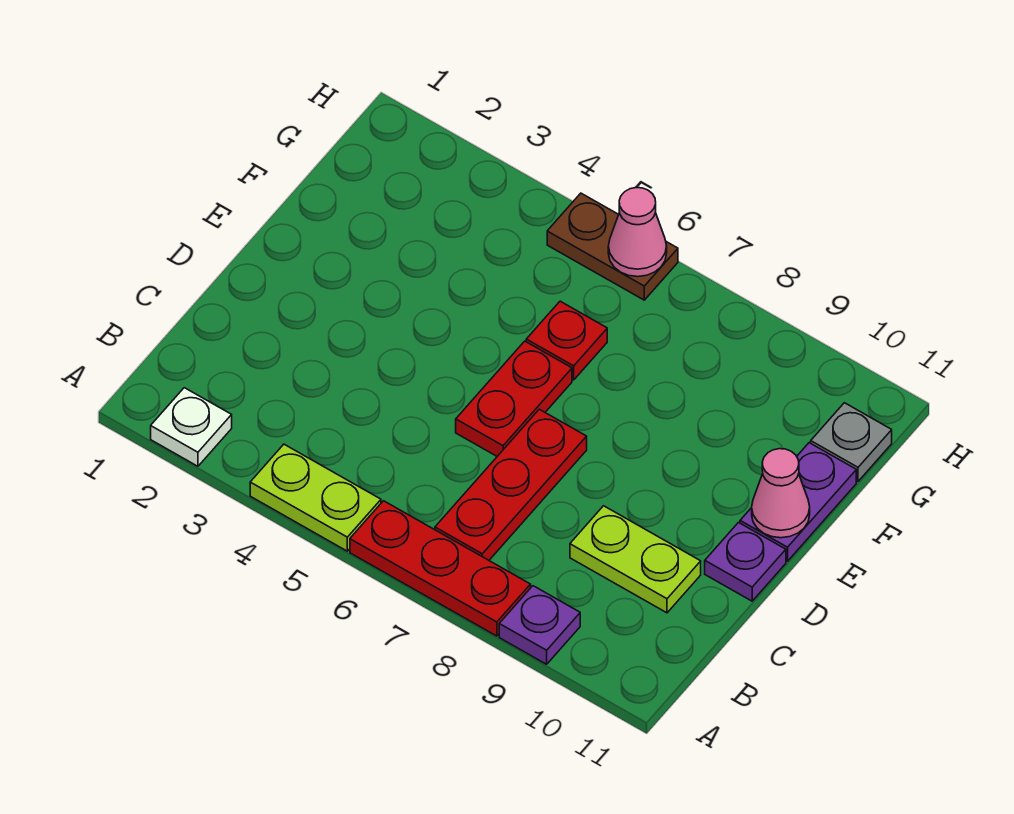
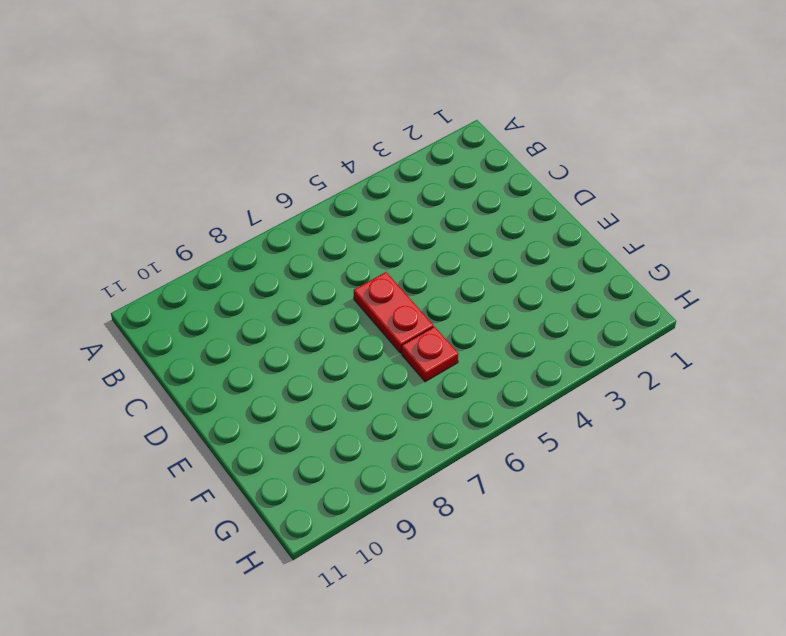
none -> white plate A2 level 1
none -> lime plate A4:A5 level 1
none -> red plate A6:A8 level 1

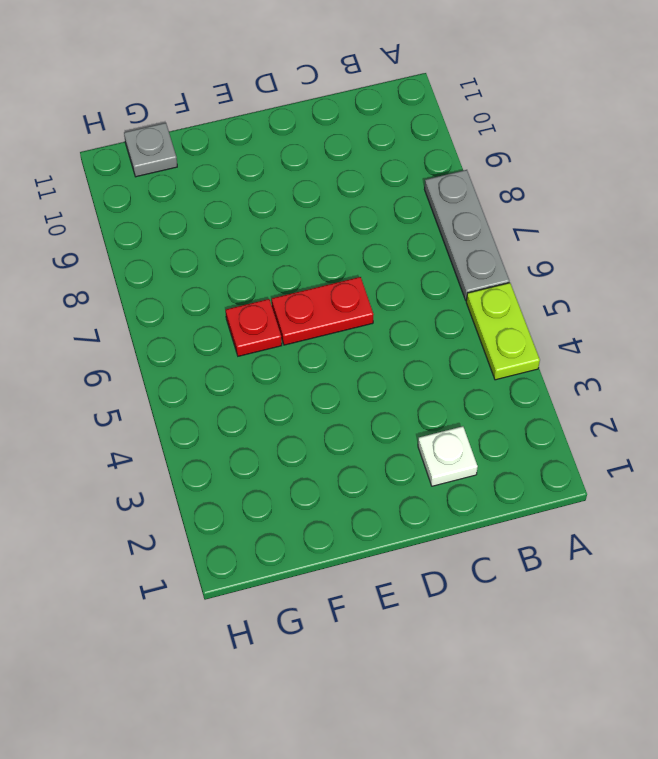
grey plate A6:A8 level 1 -> red plate A6:A8 level 1
white plate C2 level 1 -> white plate A2 level 1
none -> purple plate A9 level 1
none -> red plate B7:D7 level 1
none -> lime plate C9:C10 level 1

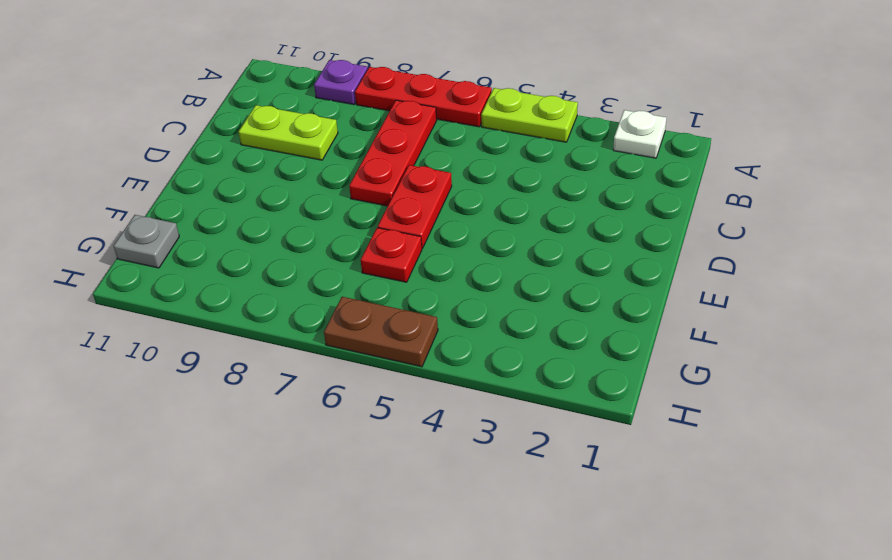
none -> purple plate D11 level 1
none -> purple plate E11:F11 level 1
none -> pink cone E11 level 2

